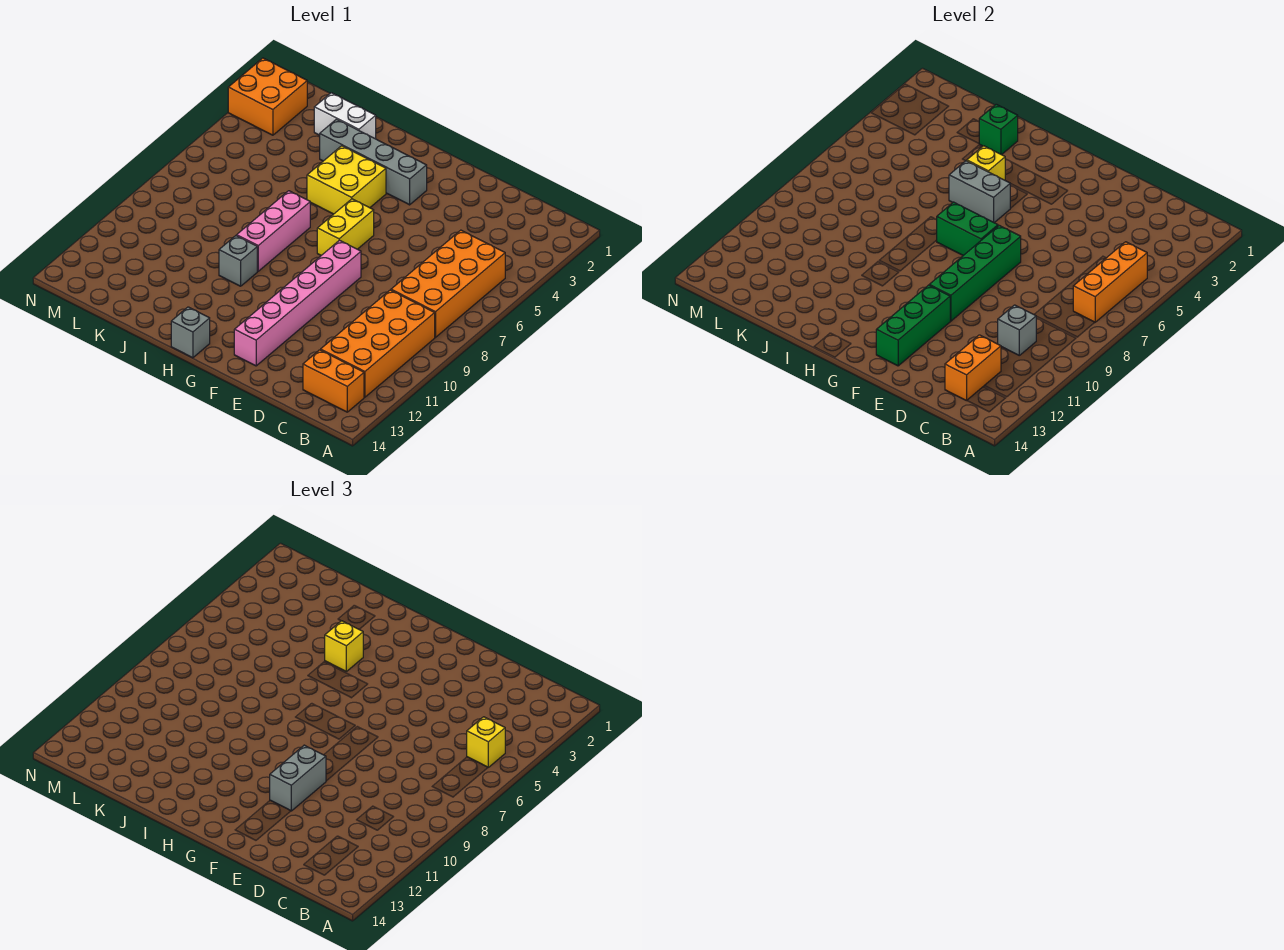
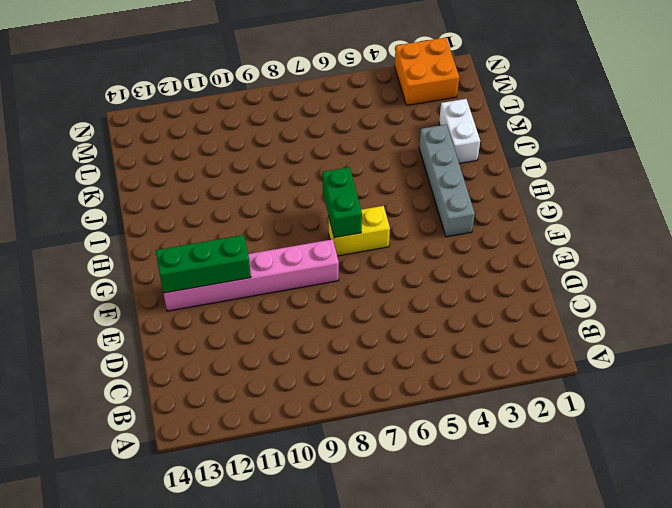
none -> orange brick B5:C8 level 1
none -> orange brick B9:C12 level 1
none -> orange brick B13:C13 level 1

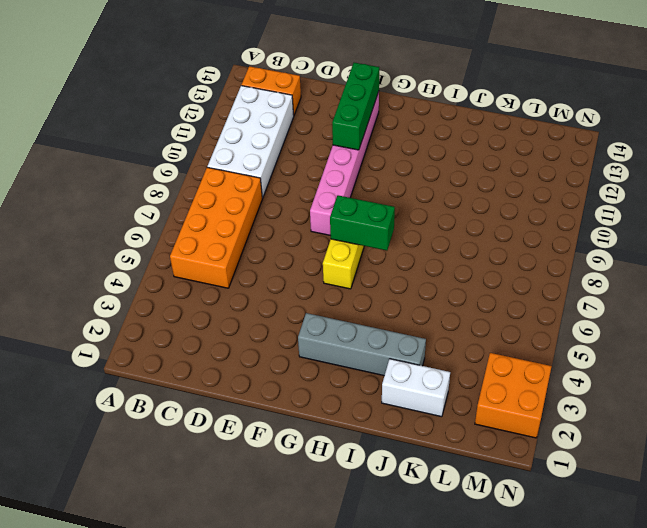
white brick B9:C12 level 1 -> orange brick B9:C12 level 1
none -> yellow brick H4:I5 level 1
none -> grey brick H14 level 1
none -> pink brick I7:I9 level 1

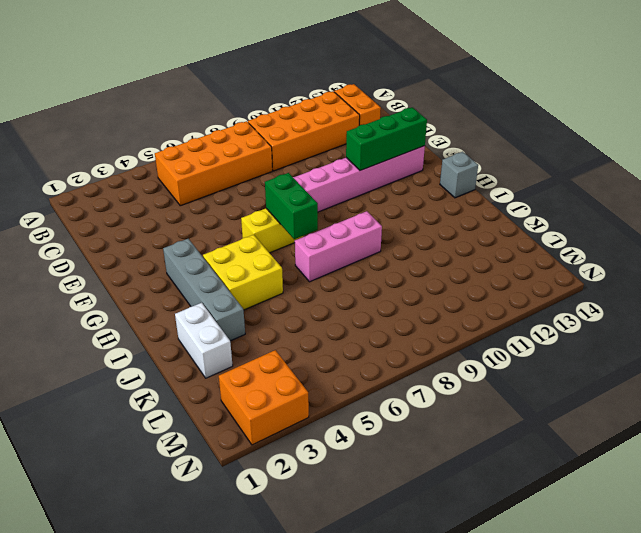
none -> grey brick I10 level 1
none -> orange brick B5:B7 level 2
none -> grey brick C10 level 2

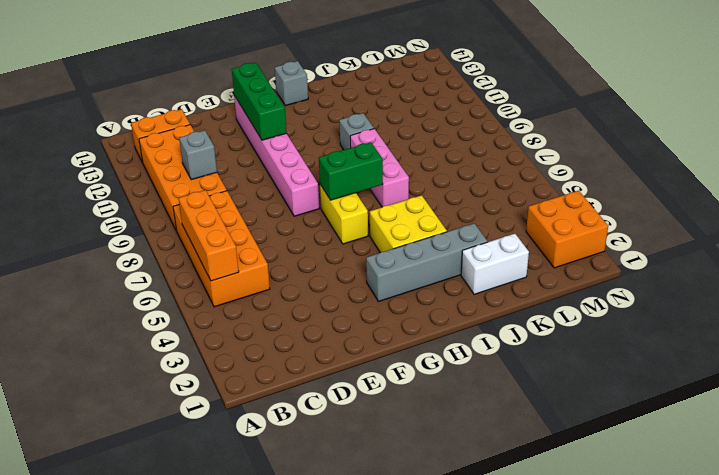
none -> orange brick C12:C13 level 2
none -> green brick F7:F10 level 2
none -> grey brick H5:I5 level 2

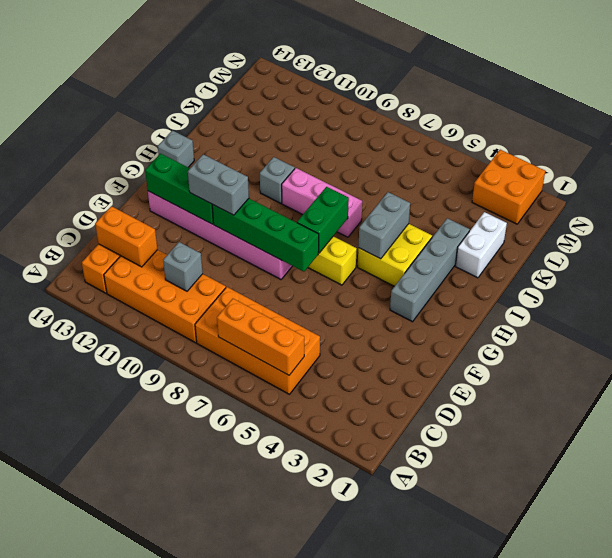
none -> yellow brick I4 level 2
none -> green brick J2 level 2
none -> yellow brick B5 level 3

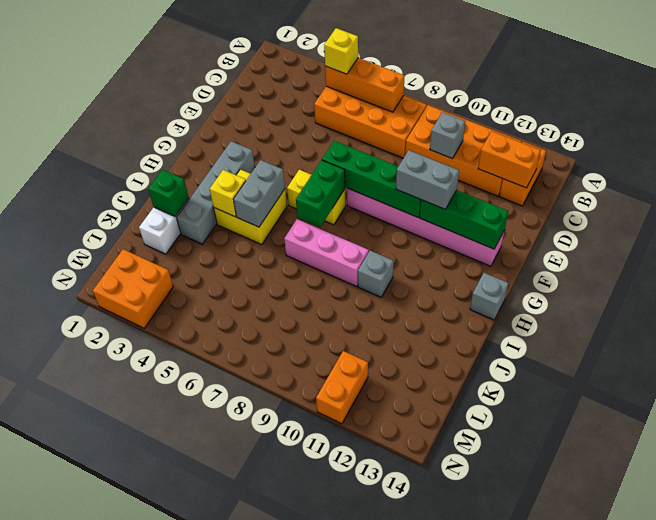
orange brick M11:N11 level 1 -> none
none -> yellow brick I4 level 3

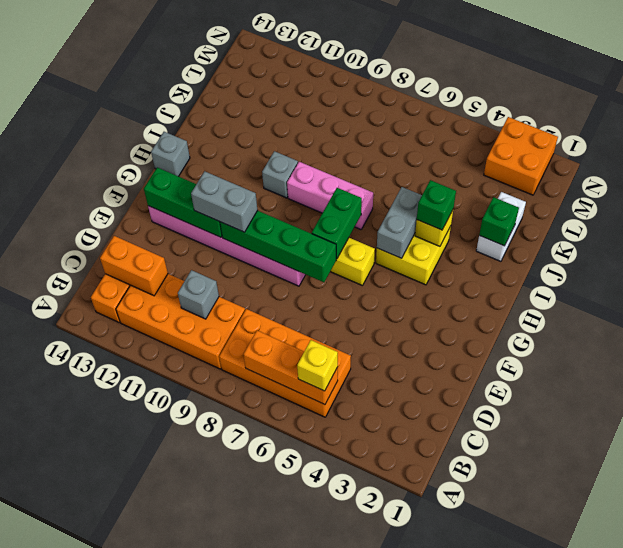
green brick I4 level 3 -> yellow brick I4 level 3
none -> grey brick G3:J3 level 1

